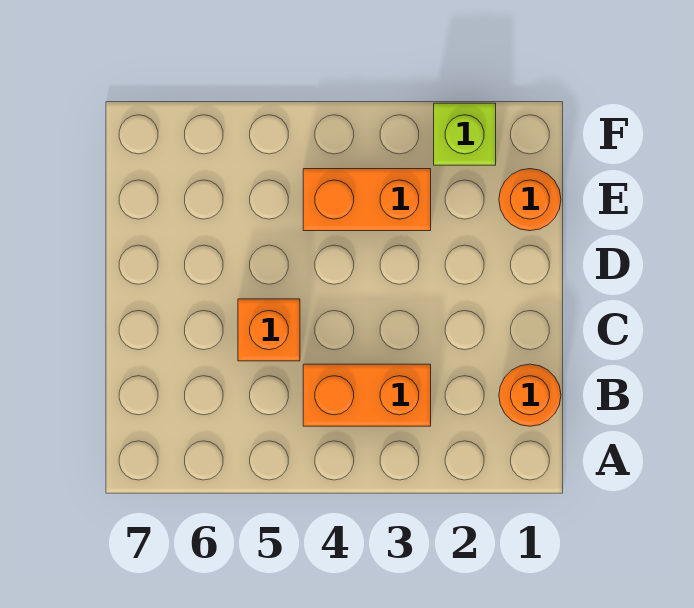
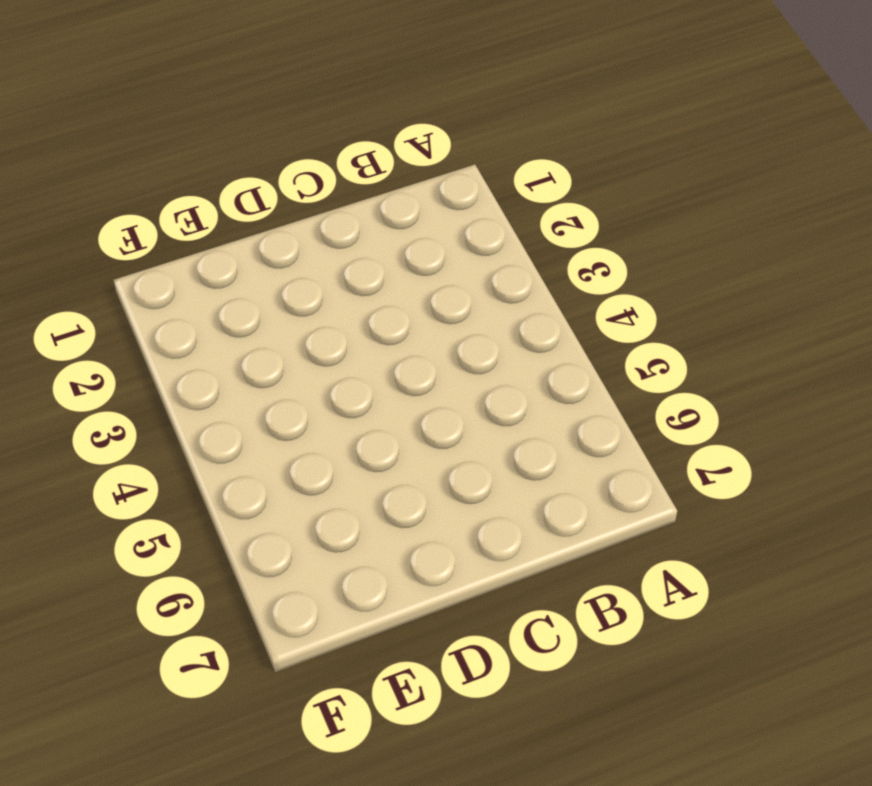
none -> orange round brick B1 level 1
none -> orange brick B3:B4 level 1

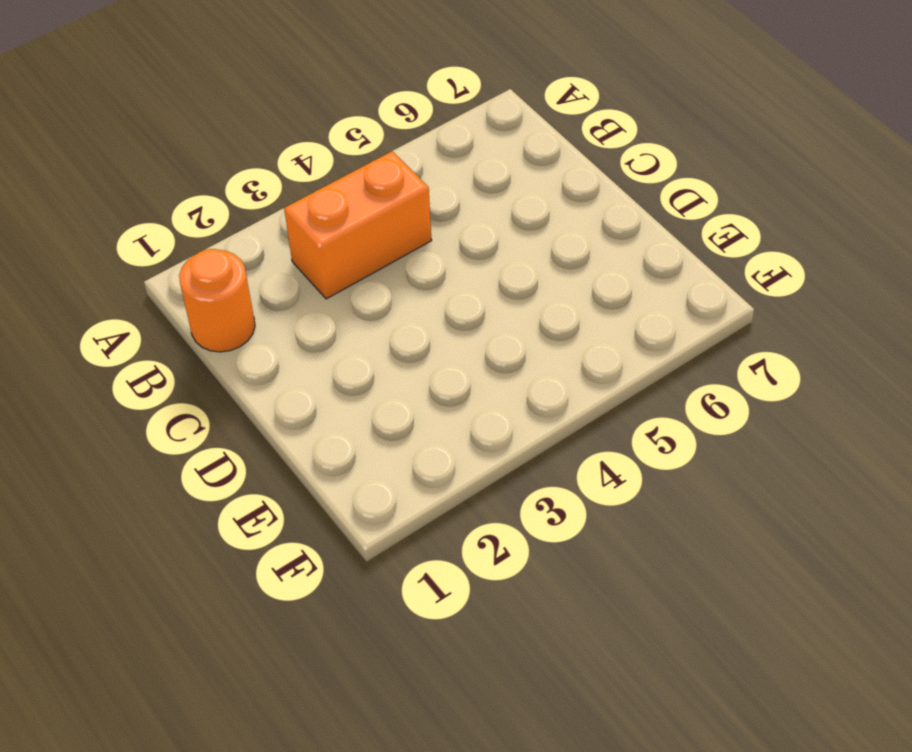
none -> orange brick C5 level 1
none -> orange round brick E1 level 1

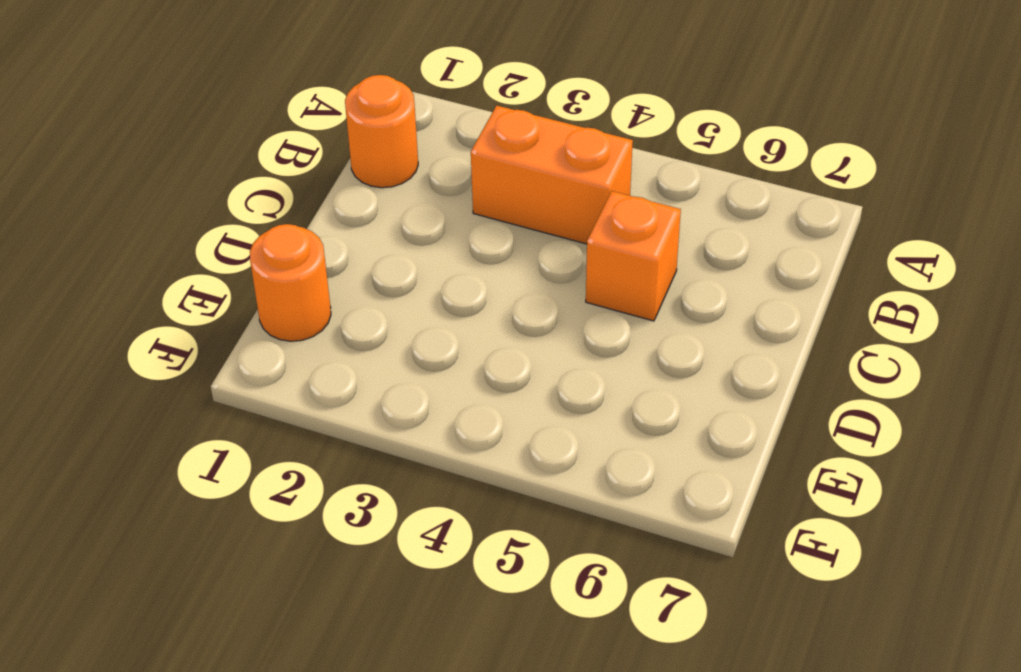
none -> orange brick E3:E4 level 1
none -> lime brick F2 level 1

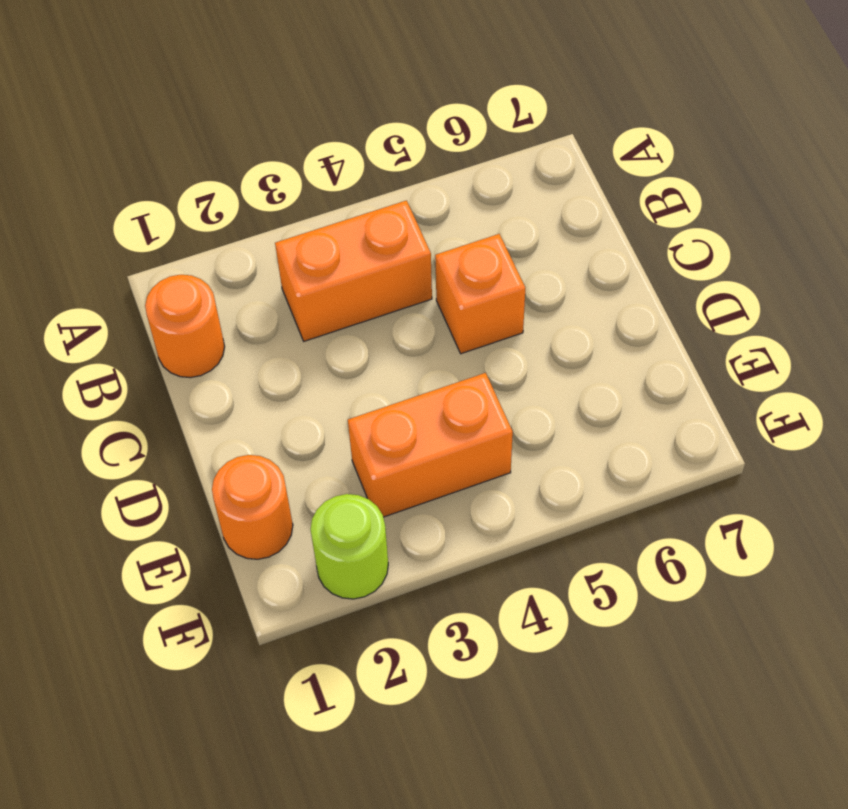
lime round brick F2 level 1 -> lime brick F2 level 1

